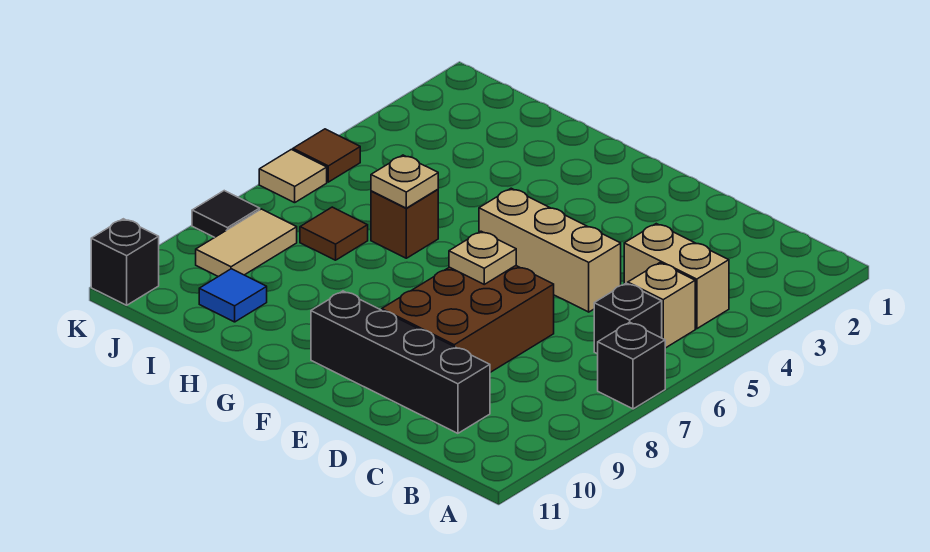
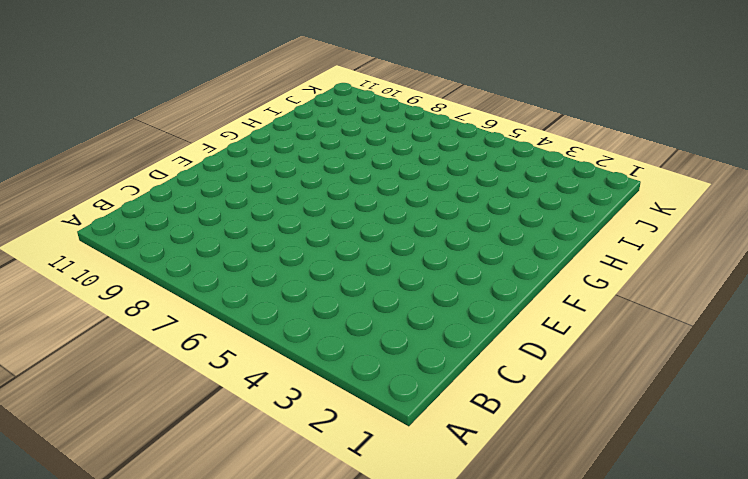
none -> black brick A7 level 1
none -> tan brick B4:C4 level 1
none -> tan brick B5 level 1

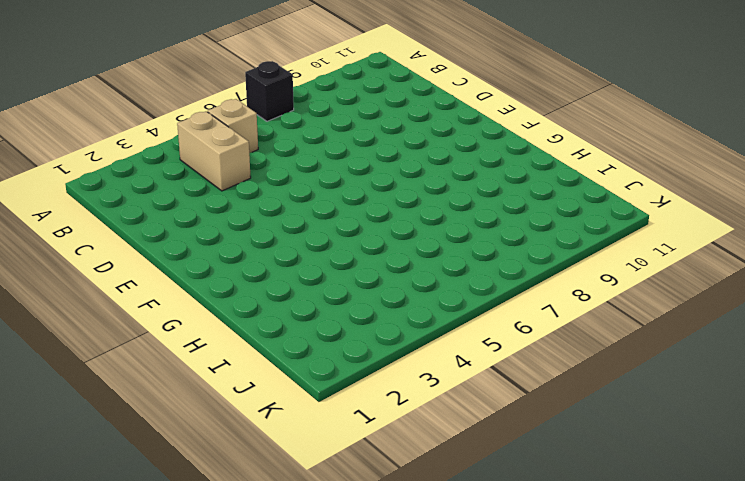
none -> black brick B6 level 1
none -> black brick C10:F10 level 1
none -> tan brick D5:F5 level 1

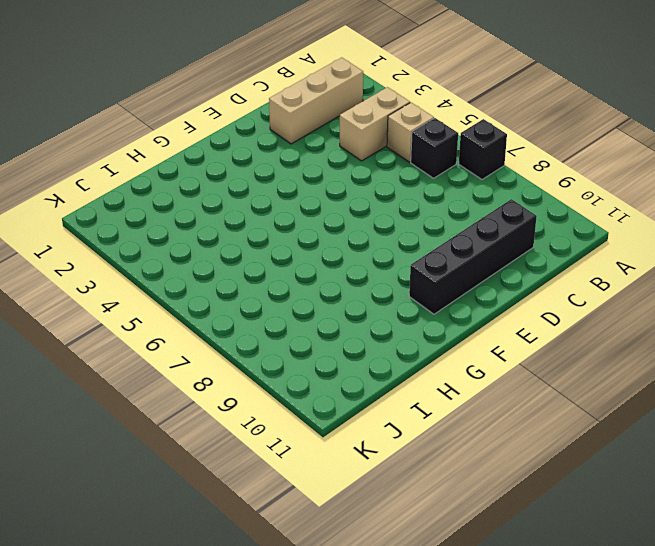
tan brick B2:D2 level 1 -> tan brick D5:F5 level 1
none -> brown brick D7:E9 level 1
none -> brown brick H6 level 1
none -> brown tile I7 level 1

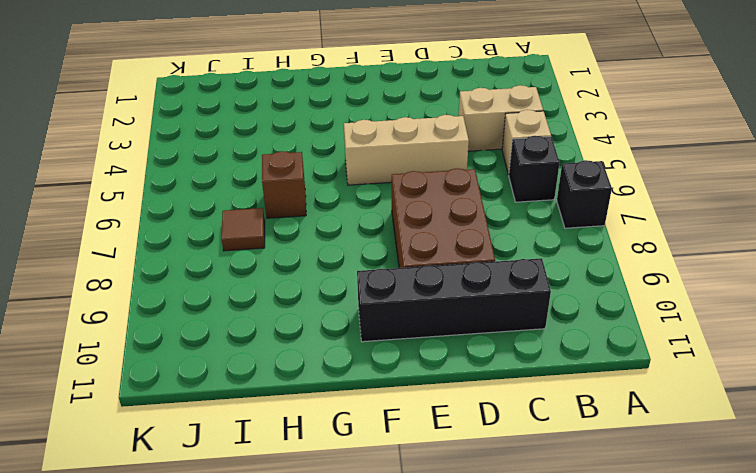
none -> blue tile I10 level 1
none -> tan tile J8:J9 level 1
none -> brown tile K5 level 1

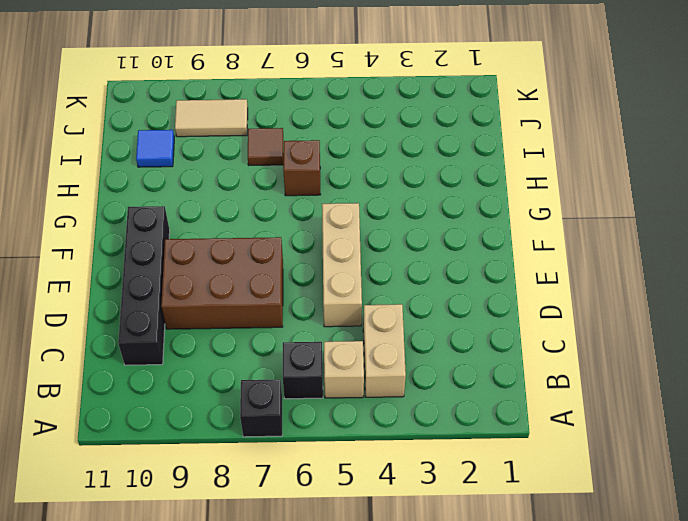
none -> brown tile K5 level 1
none -> tan tile K6 level 1
none -> black tile K8 level 1

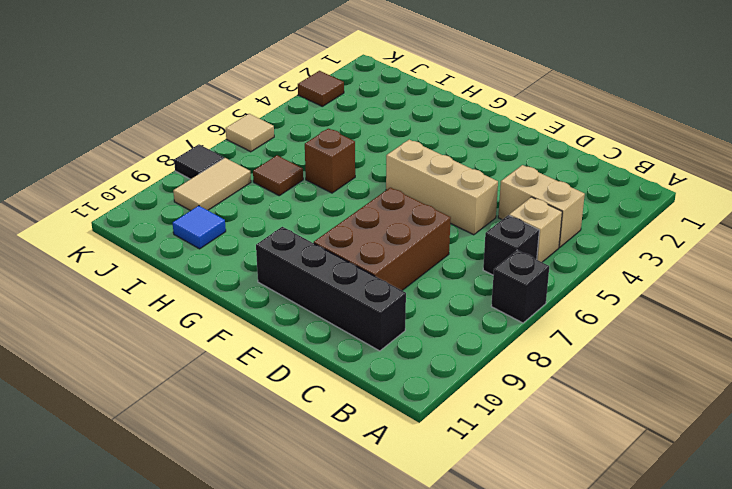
brown tile K3 level 1 -> brown tile K5 level 1
none -> black brick K11 level 1
none -> tan plate E7 level 2
none -> tan plate H6 level 2

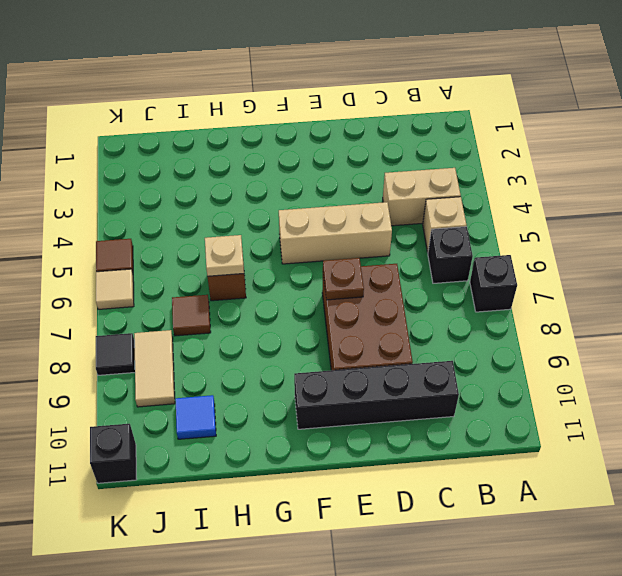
brown plate E7 level 2 -> tan plate E7 level 2

